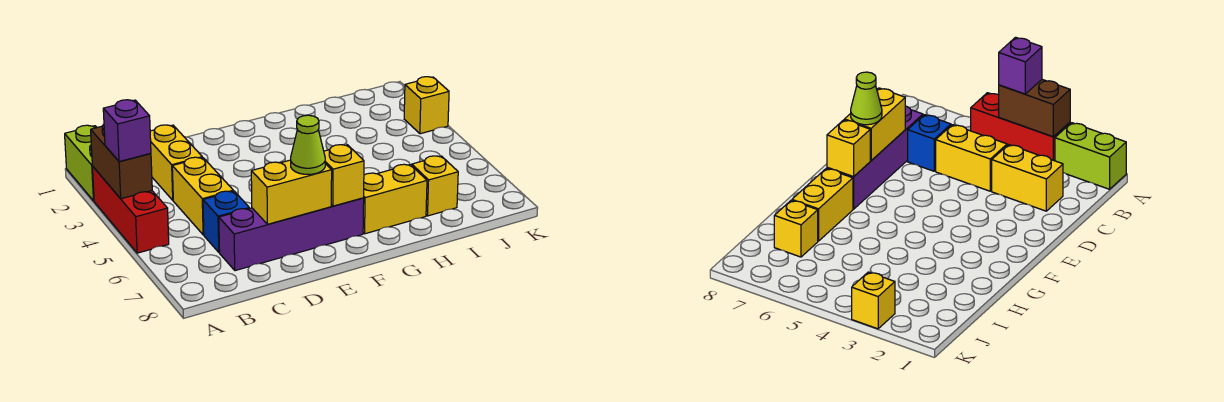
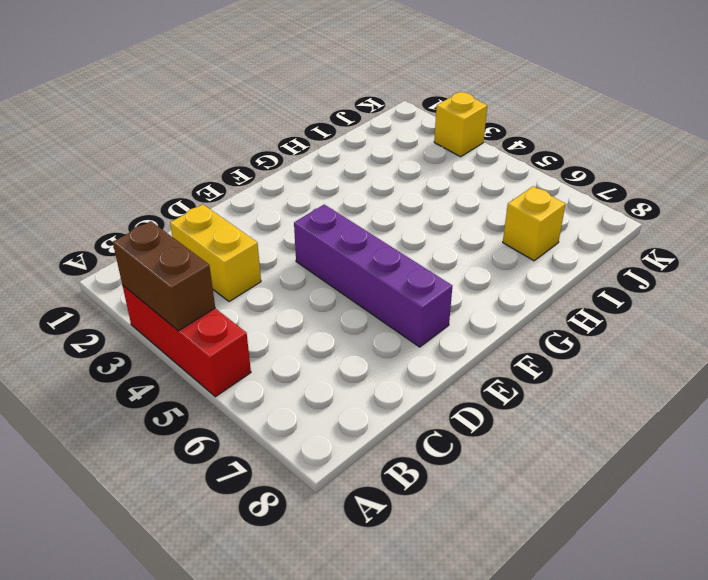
purple brick E4:E7 level 1 -> purple brick C7:F7 level 1
none -> lime brick A1:A2 level 1
none -> yellow brick C4:C5 level 1
none -> blue brick C6 level 1

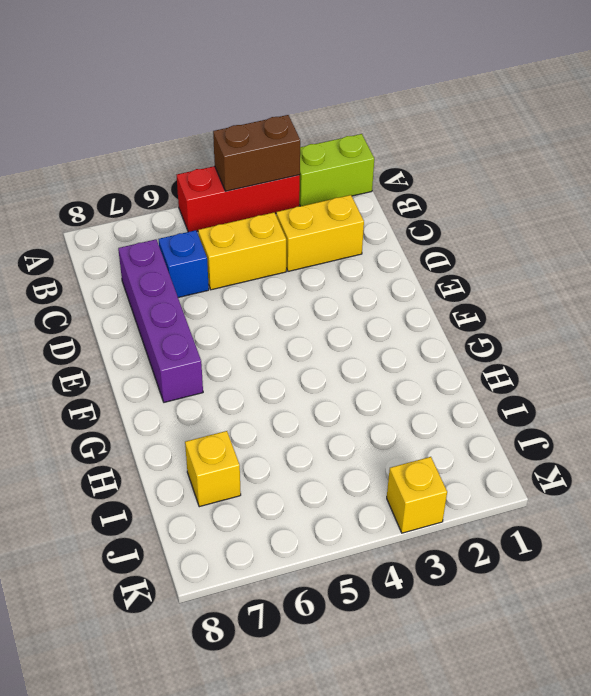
none -> yellow brick G7:H7 level 1
none -> yellow brick D7:E7 level 2
none -> yellow brick F7 level 2

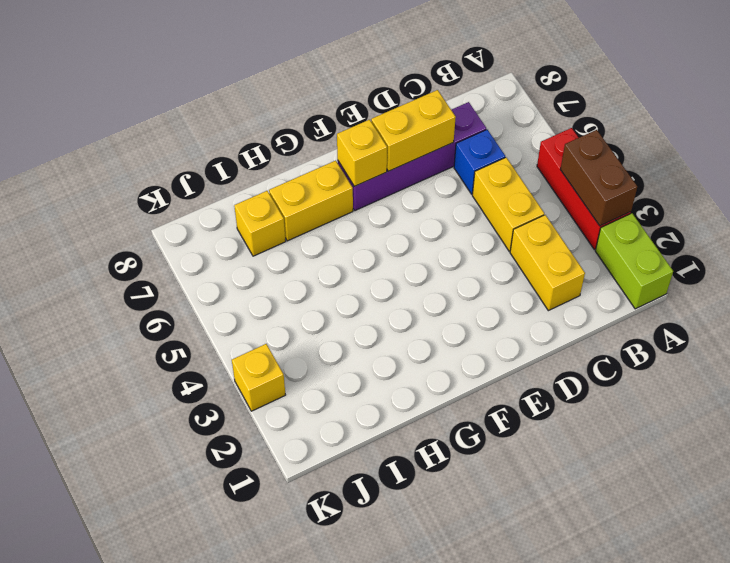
none -> purple brick A4 level 3
none -> lime cone E7 level 3

